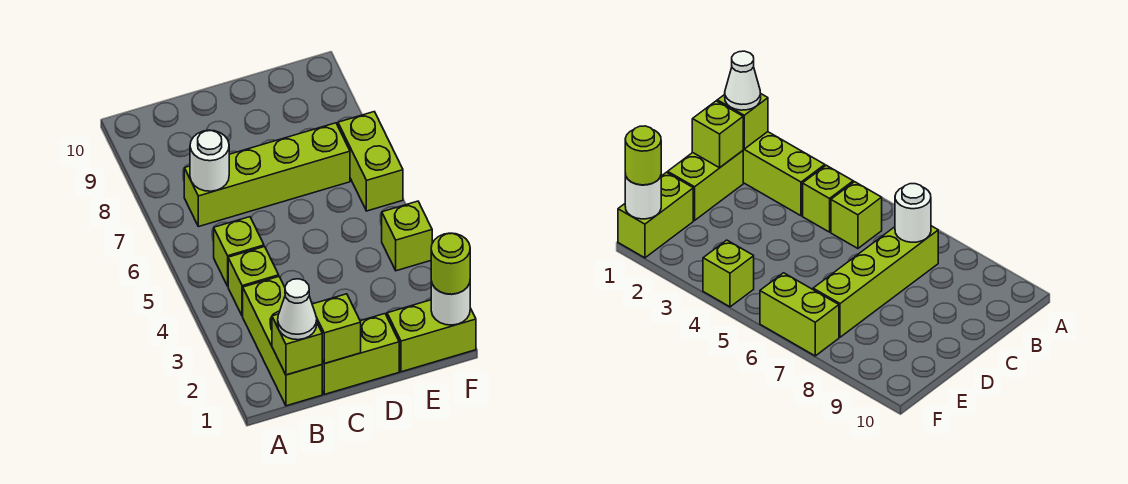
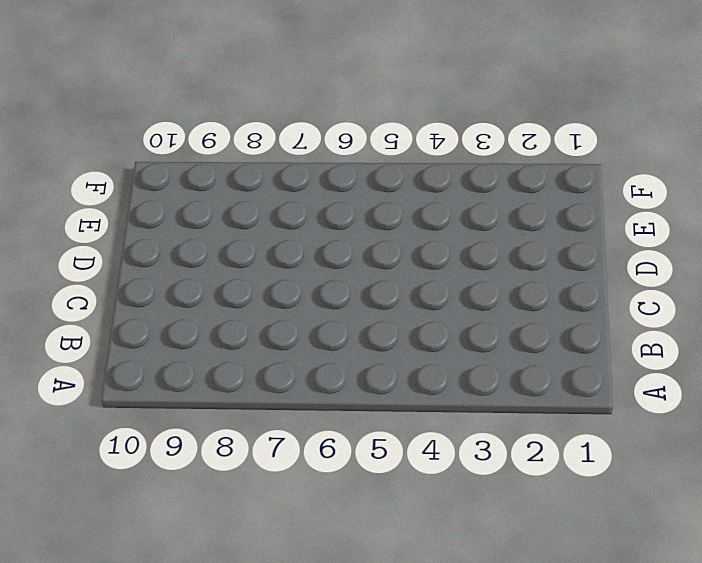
none -> lime brick B1:B3 level 1
none -> lime brick B4 level 1
none -> lime brick B5 level 1

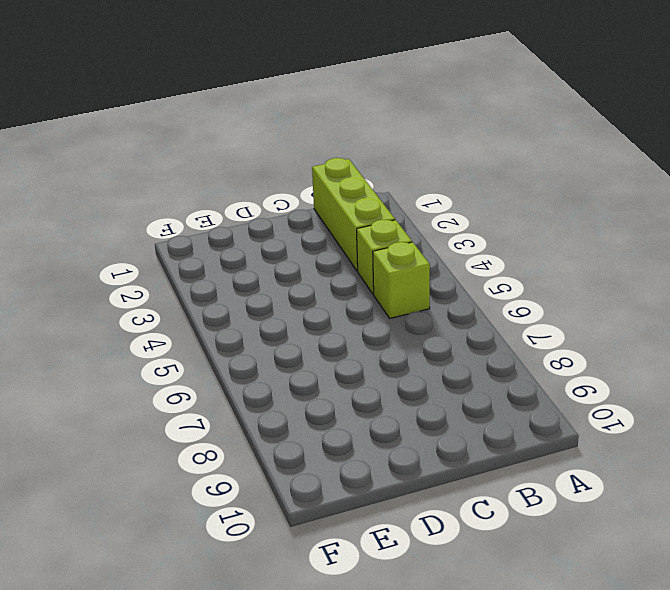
none -> lime brick B7:E7 level 1
none -> lime brick C1:D1 level 1
none -> lime brick E1:F1 level 1

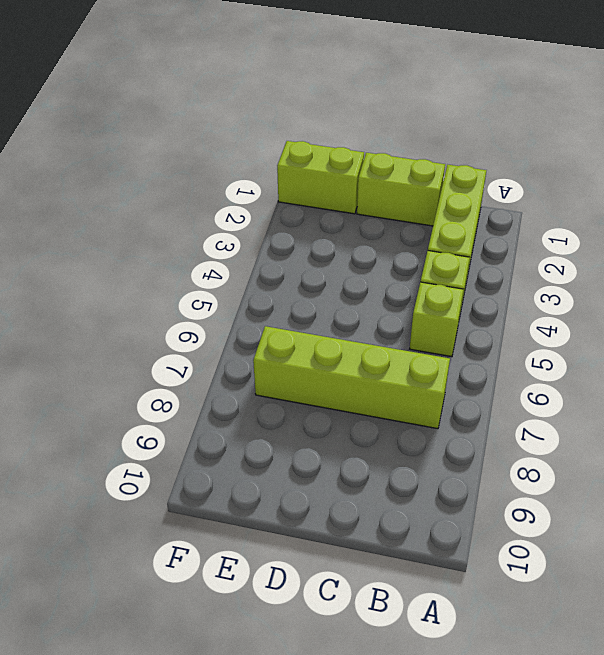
none -> lime brick F4 level 1
none -> lime brick F6:F7 level 1
none -> lime brick B1 level 2

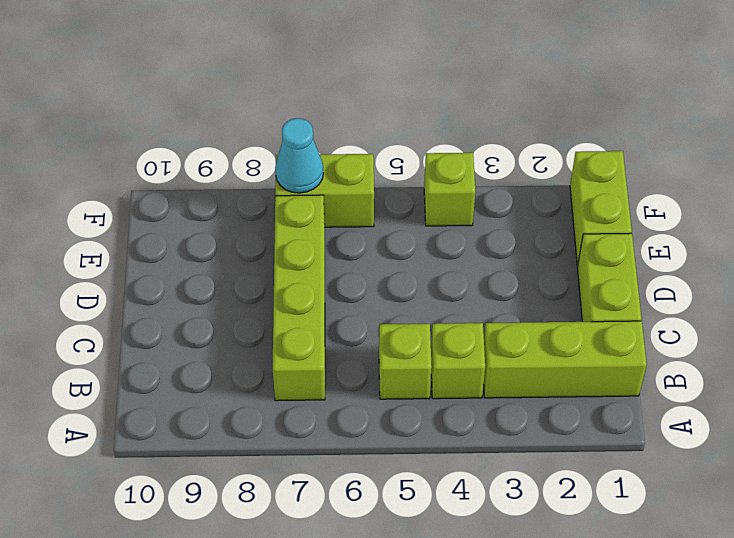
cyan cone F7 level 2 -> none
none -> lime brick B1 level 2
none -> white round brick B7 level 2
none -> lime brick C1 level 2

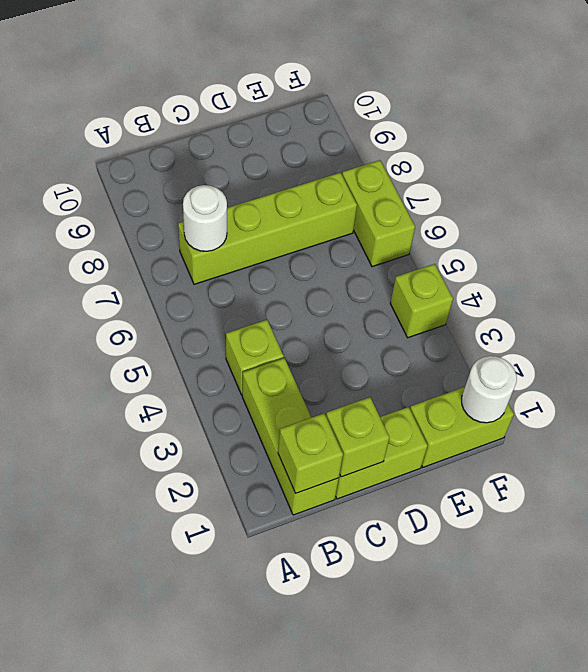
none -> lime brick B5 level 1
none -> white cone B1 level 3
none -> lime round brick F1 level 3

